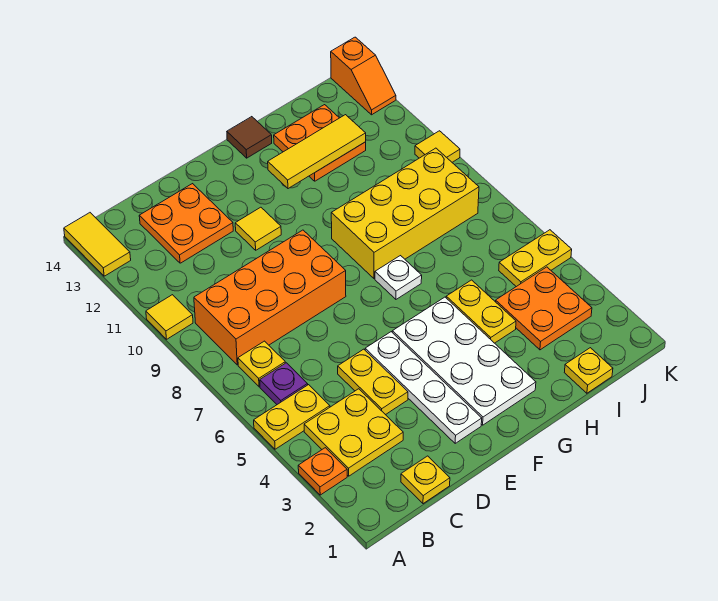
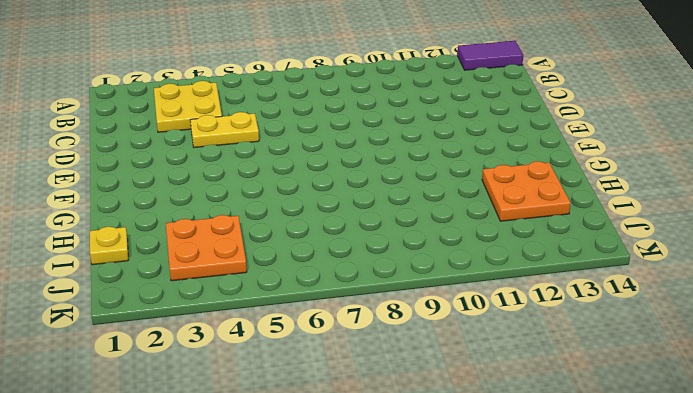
purple tile A13:A14 level 1 -> yellow tile A13:A14 level 1
none -> orange plate A3 level 1
none -> yellow plate A5:B5 level 1
none -> yellow tile A10 level 1

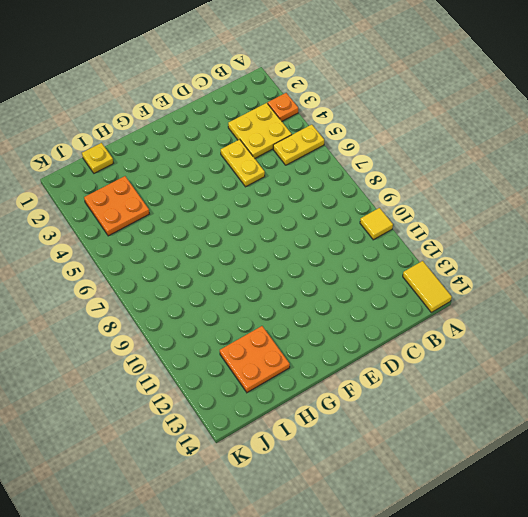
none -> purple plate B6 level 1
none -> yellow plate B7 level 1
none -> orange brick B8:E9 level 1

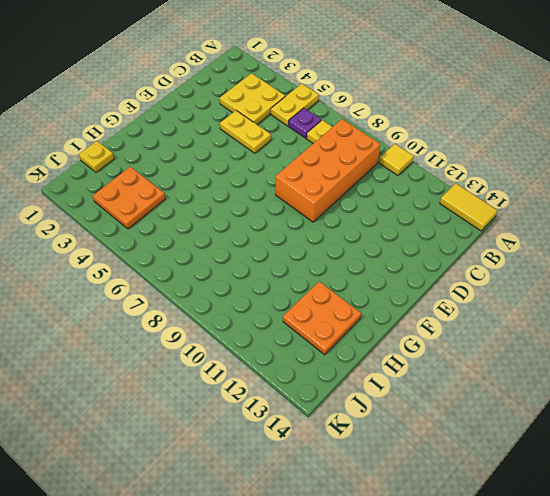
none -> orange plate A3 level 1
none -> yellow plate C1 level 1
none -> orange plate C12:D13 level 1

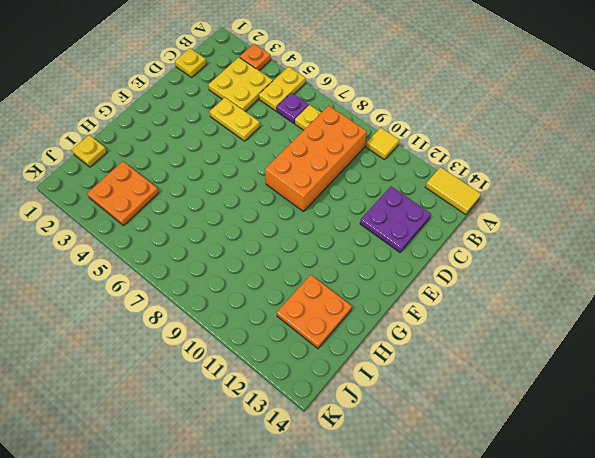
purple plate C12:D13 level 1 -> orange plate C12:D13 level 1
none -> white plate E2:E5 level 1
none -> yellow tile E11 level 1
none -> white plate F2:G5 level 1

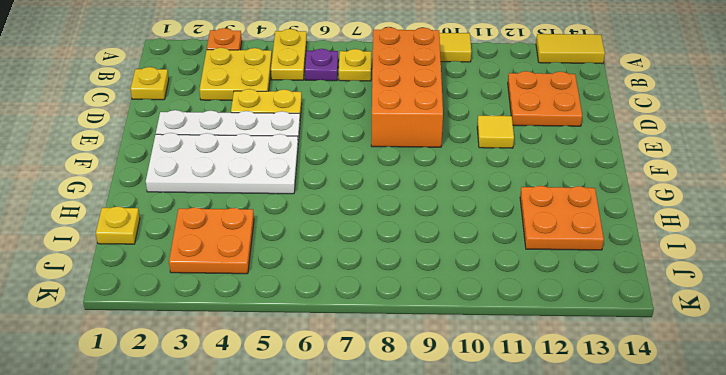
none -> white plate G7 level 1
none -> yellow brick G8:J9 level 1
none -> brown tile G14 level 1

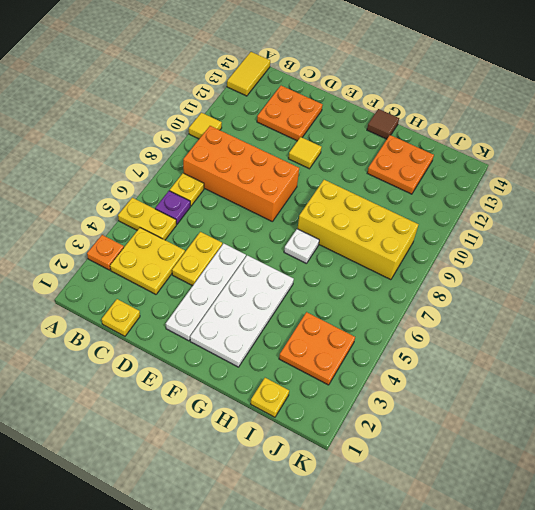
none -> yellow plate H4:H5 level 1
none -> yellow plate J5:K5 level 1
none -> yellow tile K10 level 1

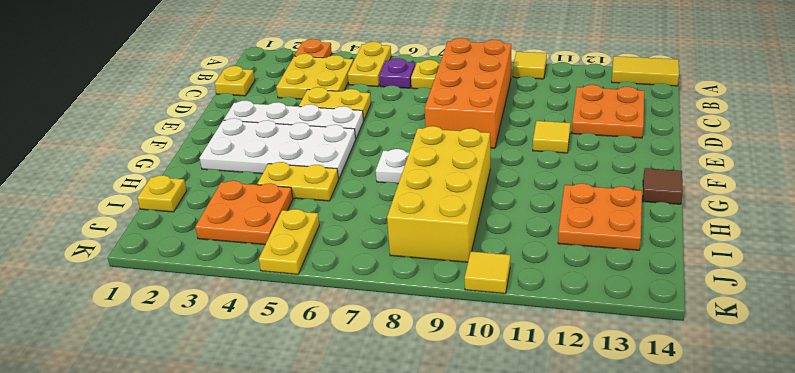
none -> orange slope K13:K14 level 1 top 14
none -> yellow tile G12:I12 level 2

